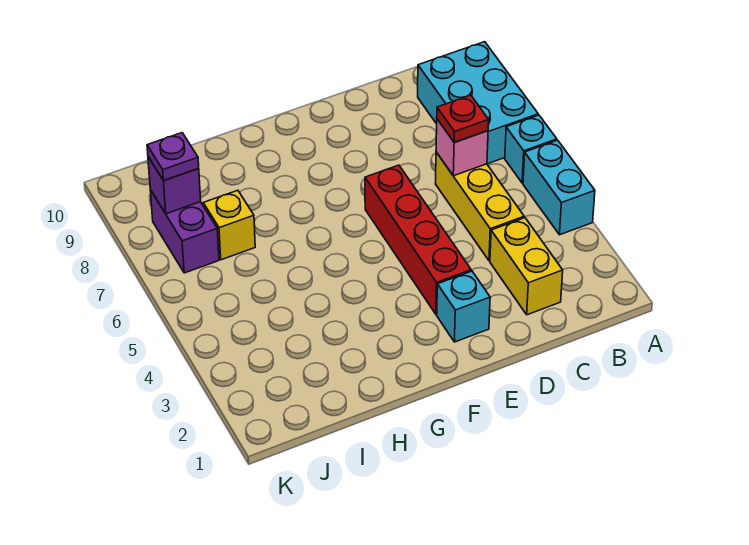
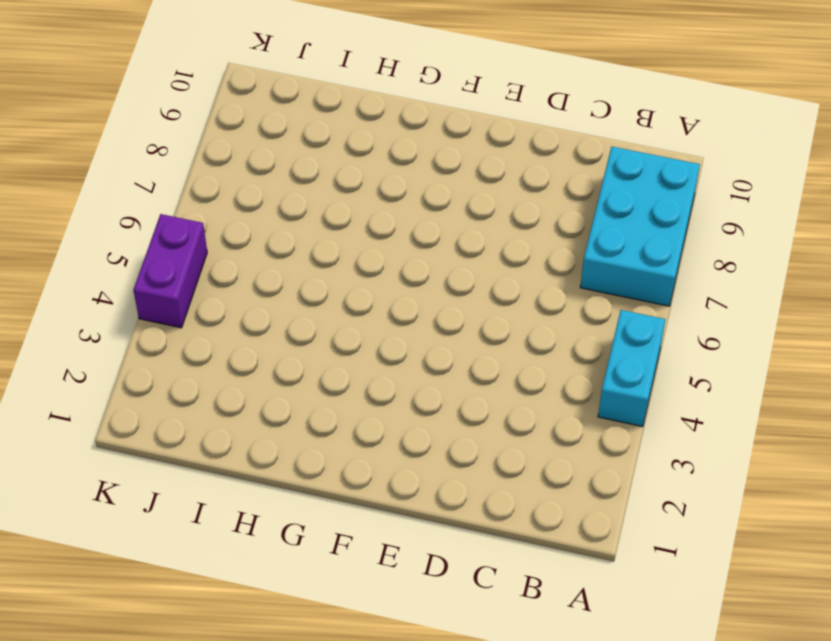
purple brick K4:K5 level 1 -> purple brick J7:J8 level 1
none -> cyan brick A6 level 1
none -> yellow brick C2:C3 level 1
none -> yellow brick C4:C6 level 1

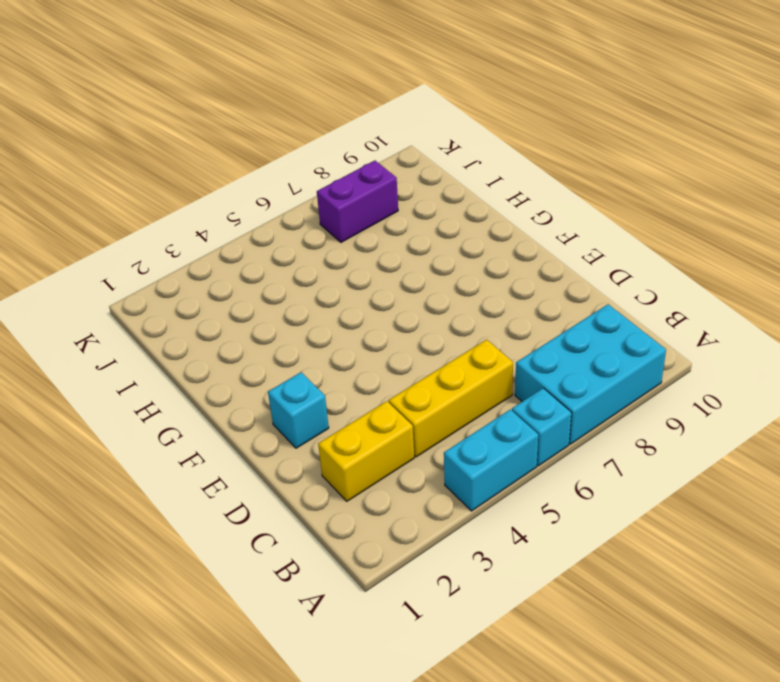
none -> red brick E3:E6 level 1
none -> yellow brick I7 level 1
none -> pink brick C6 level 2

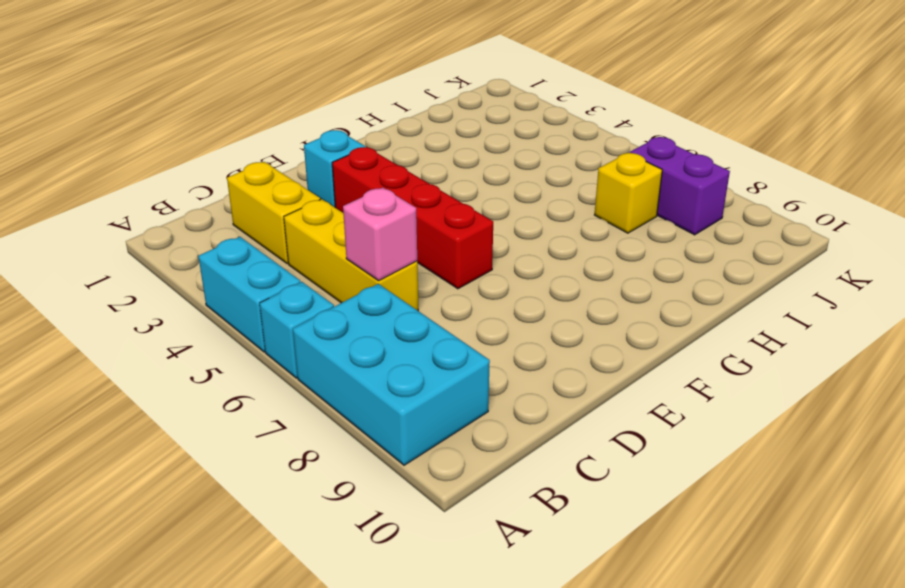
none -> purple brick J8 level 2
none -> red plate C6 level 3
none -> purple plate J8 level 3

